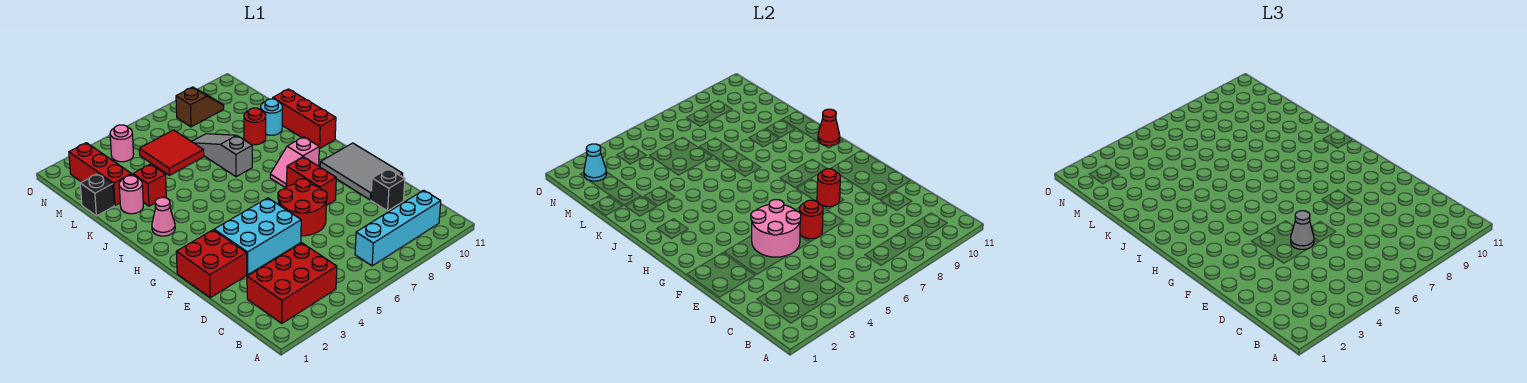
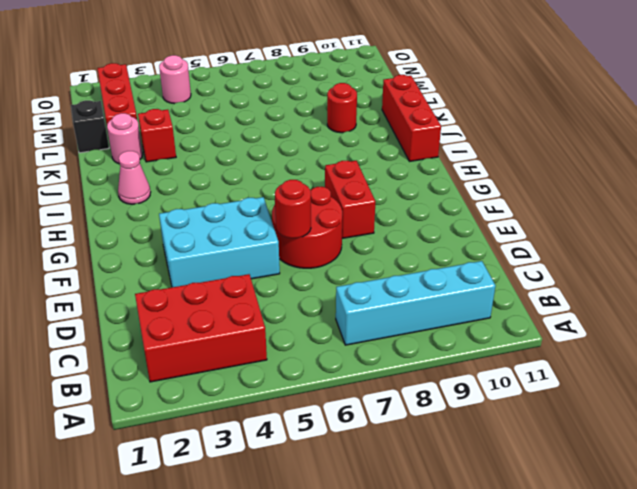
none -> black brick D10 level 1
none -> red brick E1:F2 level 1
none -> grey tile E10:G11 level 1

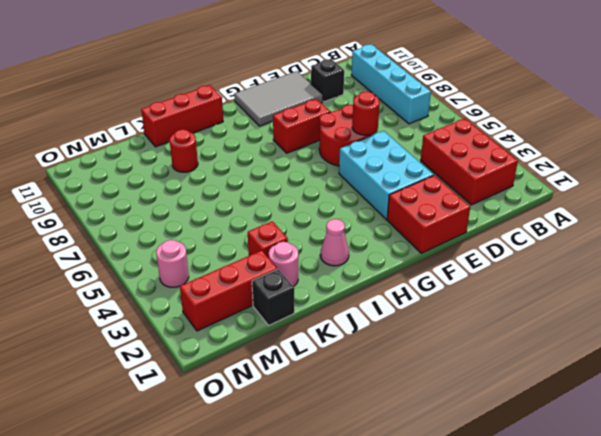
none -> pink slope H8:H9 level 1 top 9
none -> grey slope J7:L7 level 1 top J
none -> cyan round brick K10 level 1

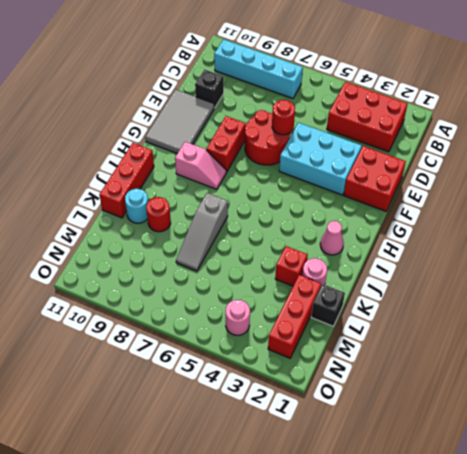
none -> red tile L5:M6 level 1
none -> brown slope N8:N9 level 1 top 8
none -> pink round brick E4:F5 level 2

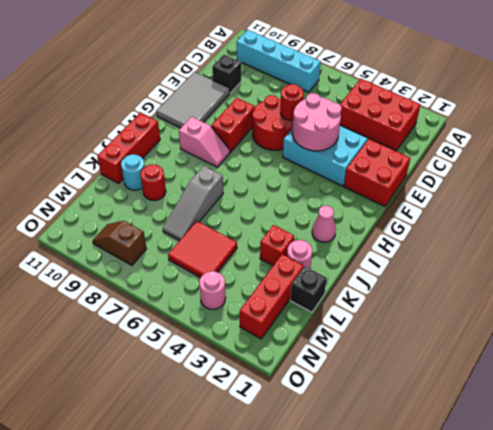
none -> red round brick F8 level 2
none -> red cone I11 level 2
none -> cyan cone N2 level 2

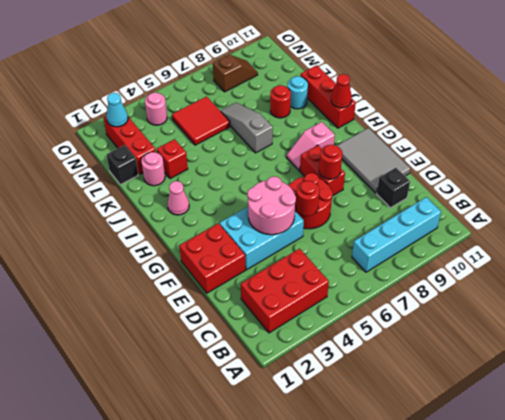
none -> grey cone E5 level 3

